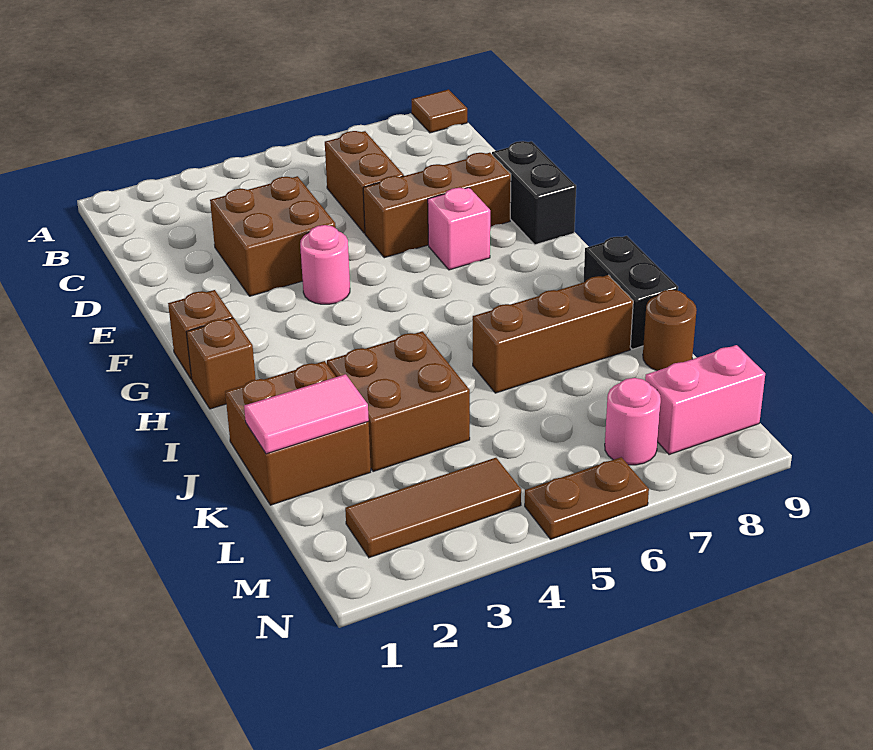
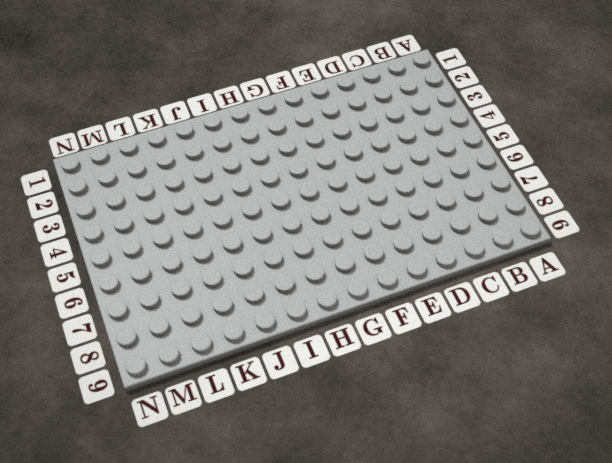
none -> brown tile A9 level 1
none -> brown brick C6:D6 level 1
none -> brown brick D3:E4 level 1

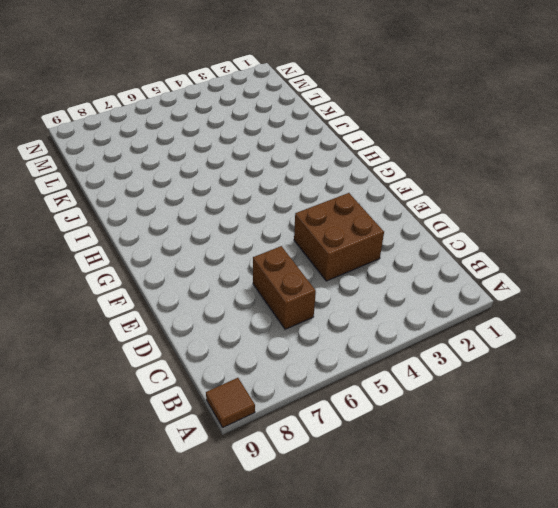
none -> brown brick E6:E8 level 1
none -> black brick E9:F9 level 1
none -> pink round brick F4 level 1

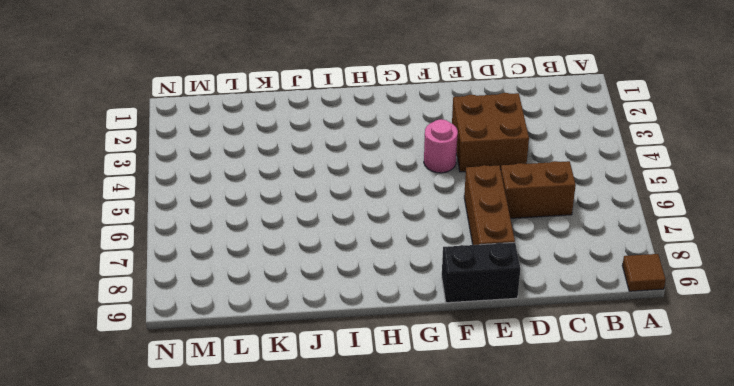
none -> pink brick F7 level 1
none -> brown brick G1 level 1
none -> brown brick H1 level 1

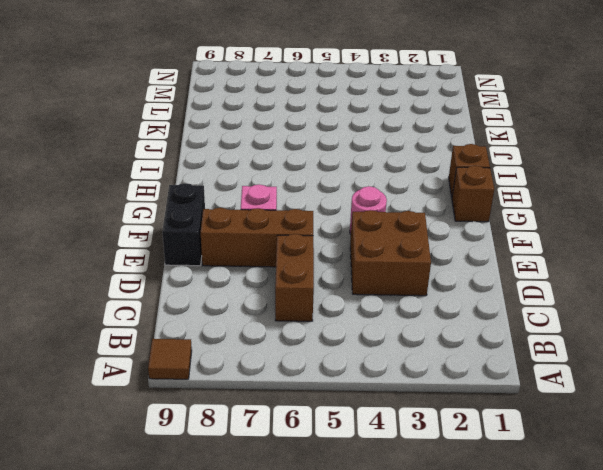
none -> black brick I9:J9 level 1
none -> brown brick J1:K2 level 1
none -> brown brick J3:K4 level 1

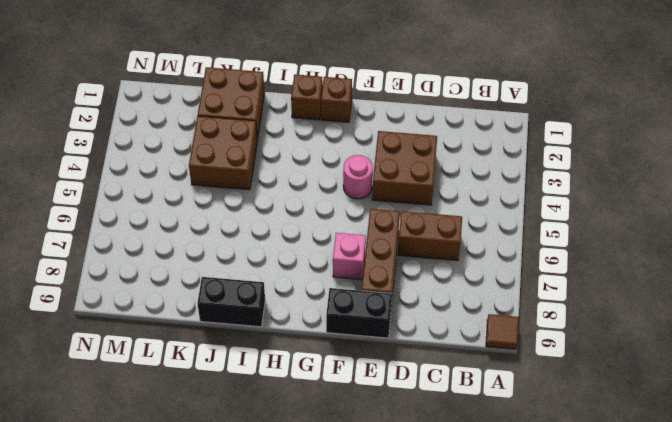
none -> brown brick J6:J8 level 1
none -> brown round brick K9 level 1
none -> brown tile M2:M4 level 1

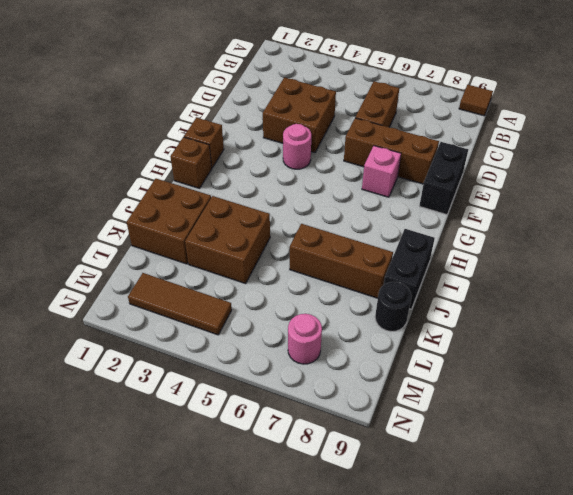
black round brick K9 level 1 -> brown round brick K9 level 1
none -> pink brick M8:M9 level 1
none -> brown plate N5:N6 level 1
none -> pink tile K1:K2 level 2

